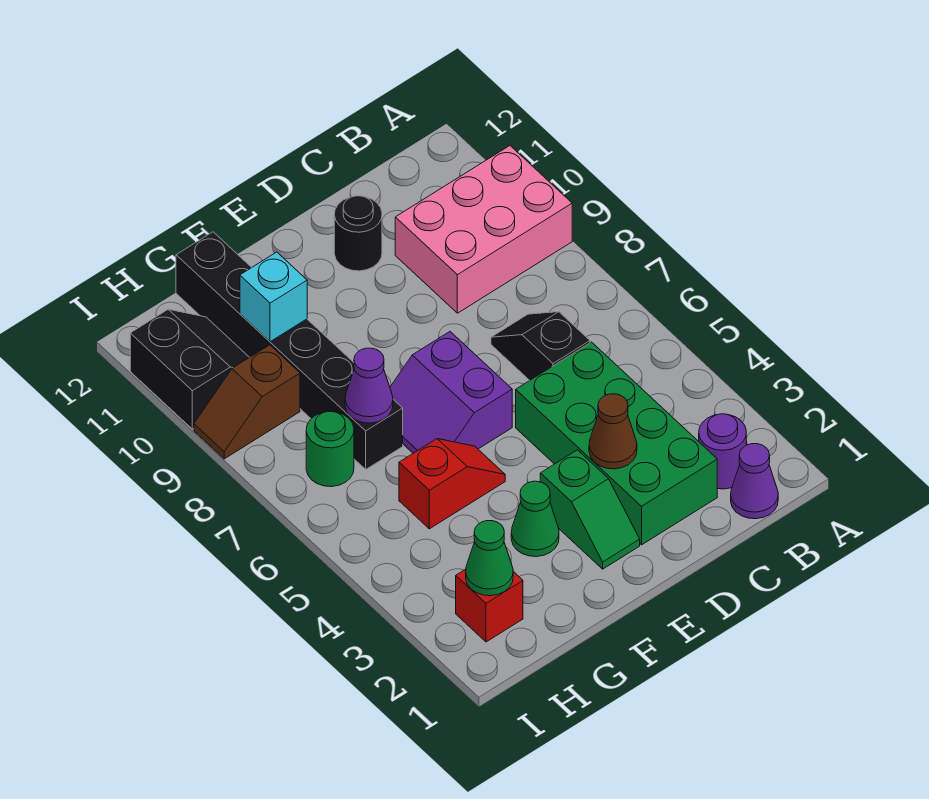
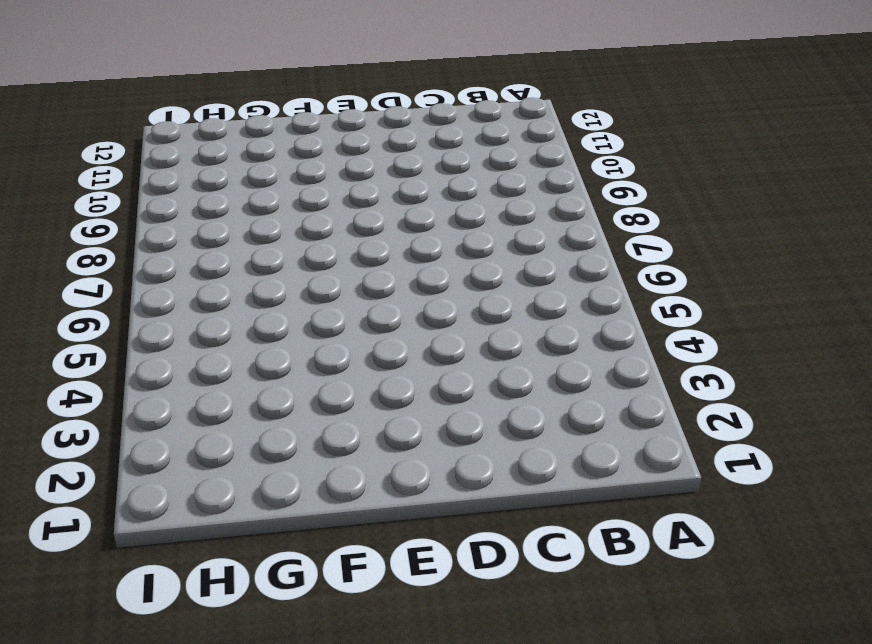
none -> pink brick A9:C10 level 1
none -> purple cone B1 level 1
none -> purple round brick B2 level 1

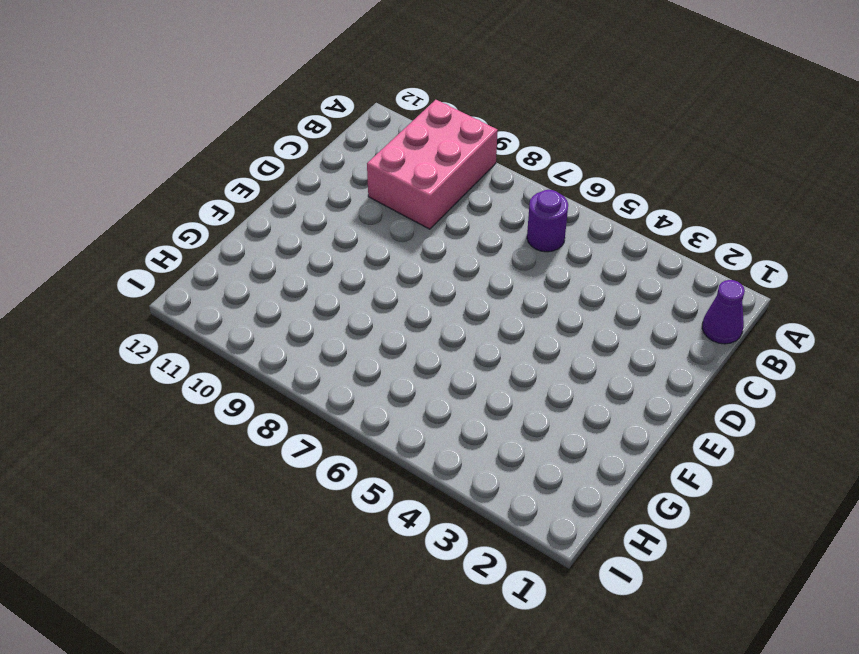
purple round brick B6 level 1 -> purple round brick B2 level 1
none -> green brick C2:D5 level 1
none -> black slope C6:C7 level 1 top 6
none -> black round brick D11 level 1

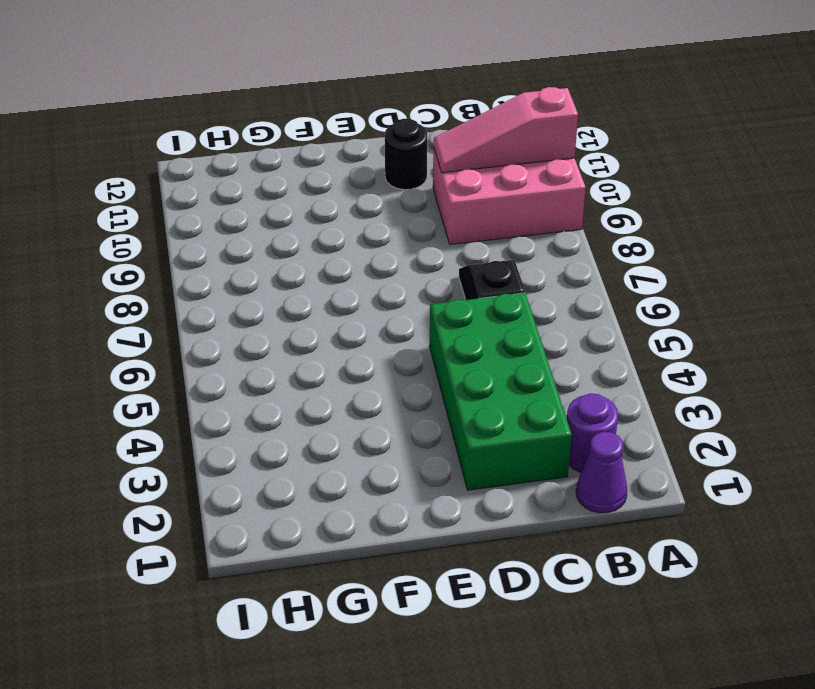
pink slope A10:C10 level 2 top A -> none
none -> green slope E2:E3 level 1 top 3
none -> purple slope E6:F7 level 1 top E
none -> green cone F3 level 1

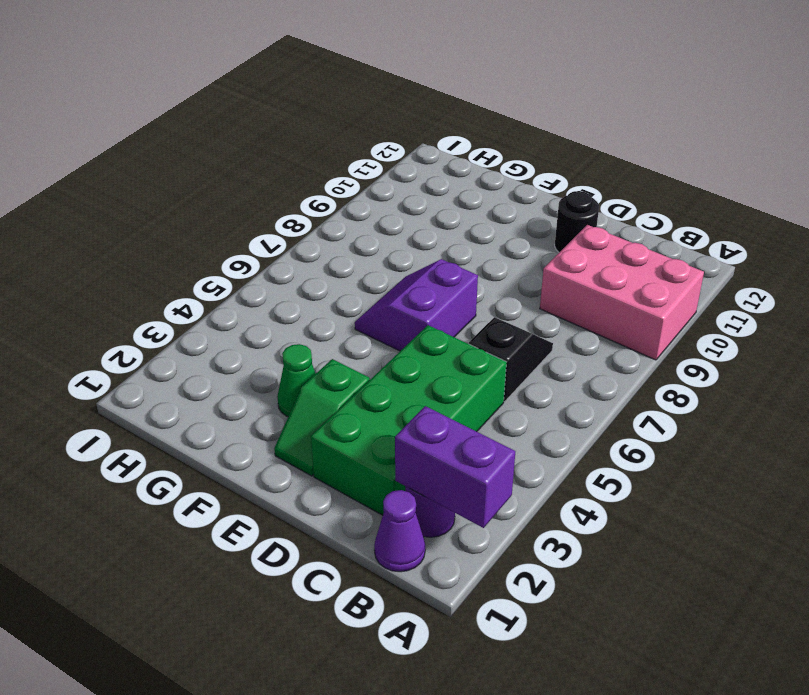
purple brick A2:B2 level 2 -> none
none -> red slope F5:G5 level 1 top G
none -> black brick G7:G12 level 1
none -> red brick H2 level 1

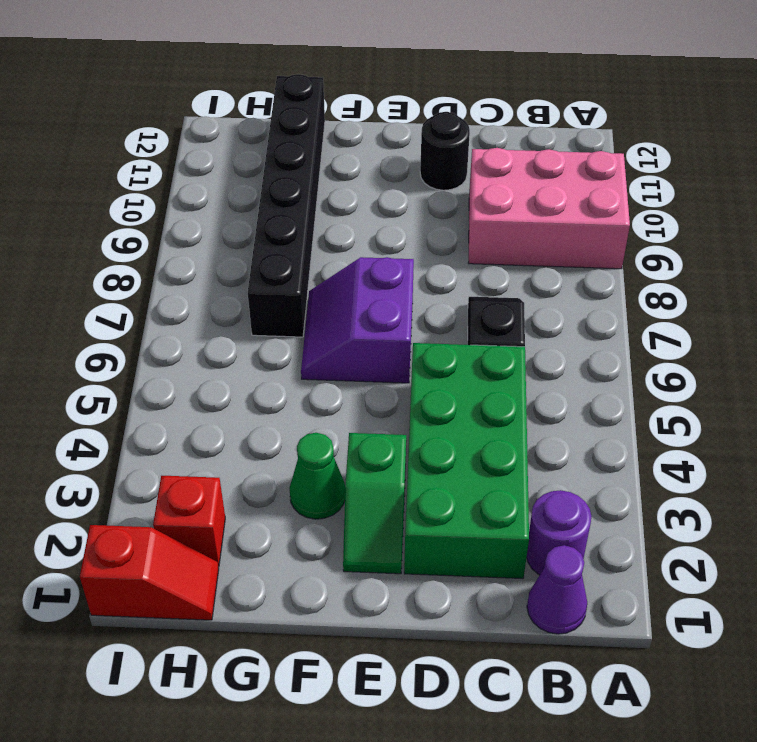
red slope H1:I1 level 1 top I -> red slope F5:G5 level 1 top G
none -> green round brick H7 level 1
none -> brown slope H9:I9 level 1 top H
none -> black slope H10:I11 level 1 top I

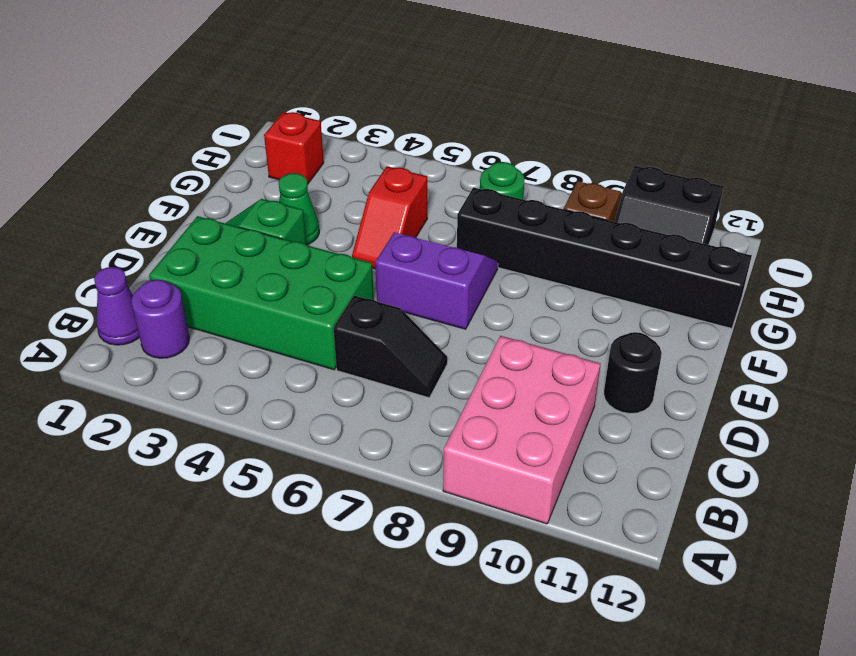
none -> brown cone D3 level 2
none -> purple cone G7 level 2
none -> cyan brick G10 level 2

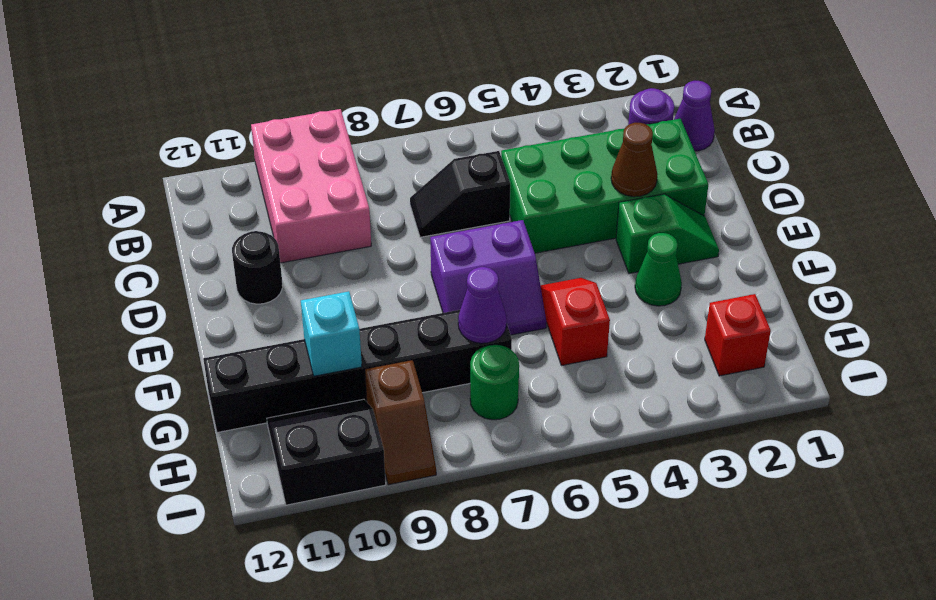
none -> green cone H2 level 2

